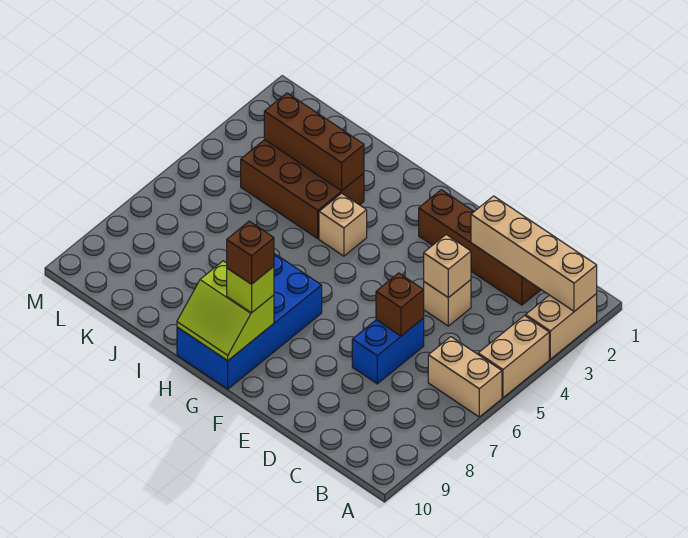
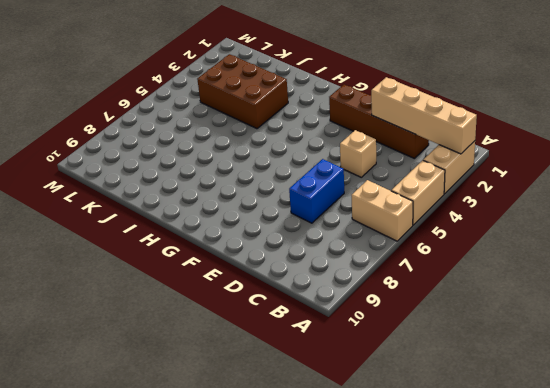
none -> blue brick G7:H10 level 1
none -> tan brick H4 level 1
none -> tan brick D4 level 2

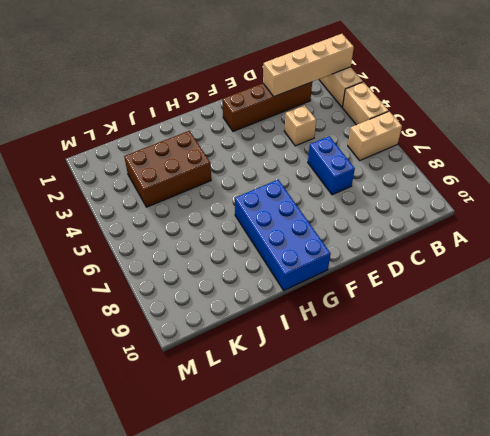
none -> tan brick H4 level 1
none -> tan brick D4 level 2
none -> brown brick D6 level 2

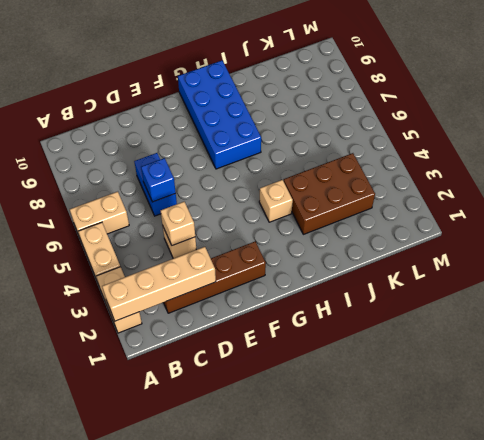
blue brick D6 level 2 -> brown brick D6 level 2
none -> lime slope G9:H10 level 2 top 9
none -> brown brick I3:K3 level 2
none -> lime brick G9 level 3

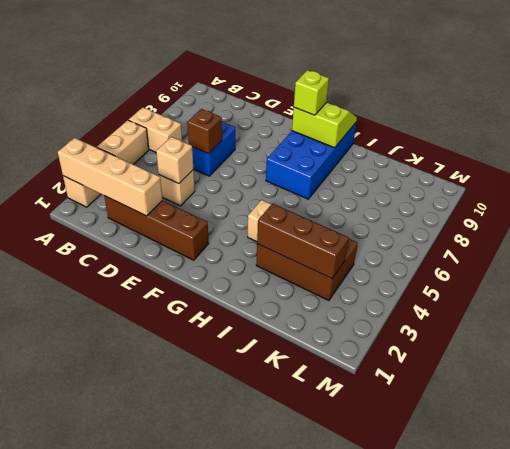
none -> brown brick G9 level 4

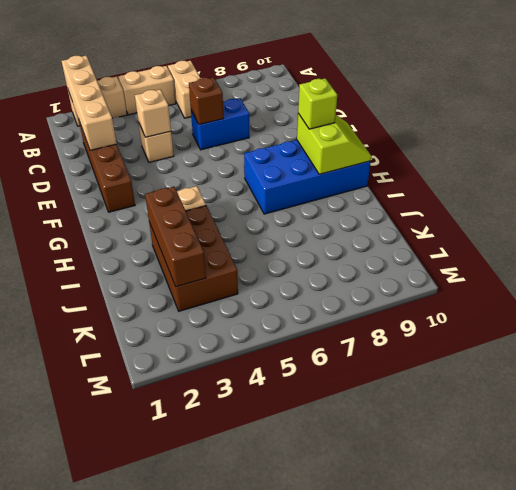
none -> brown brick G9 level 4

